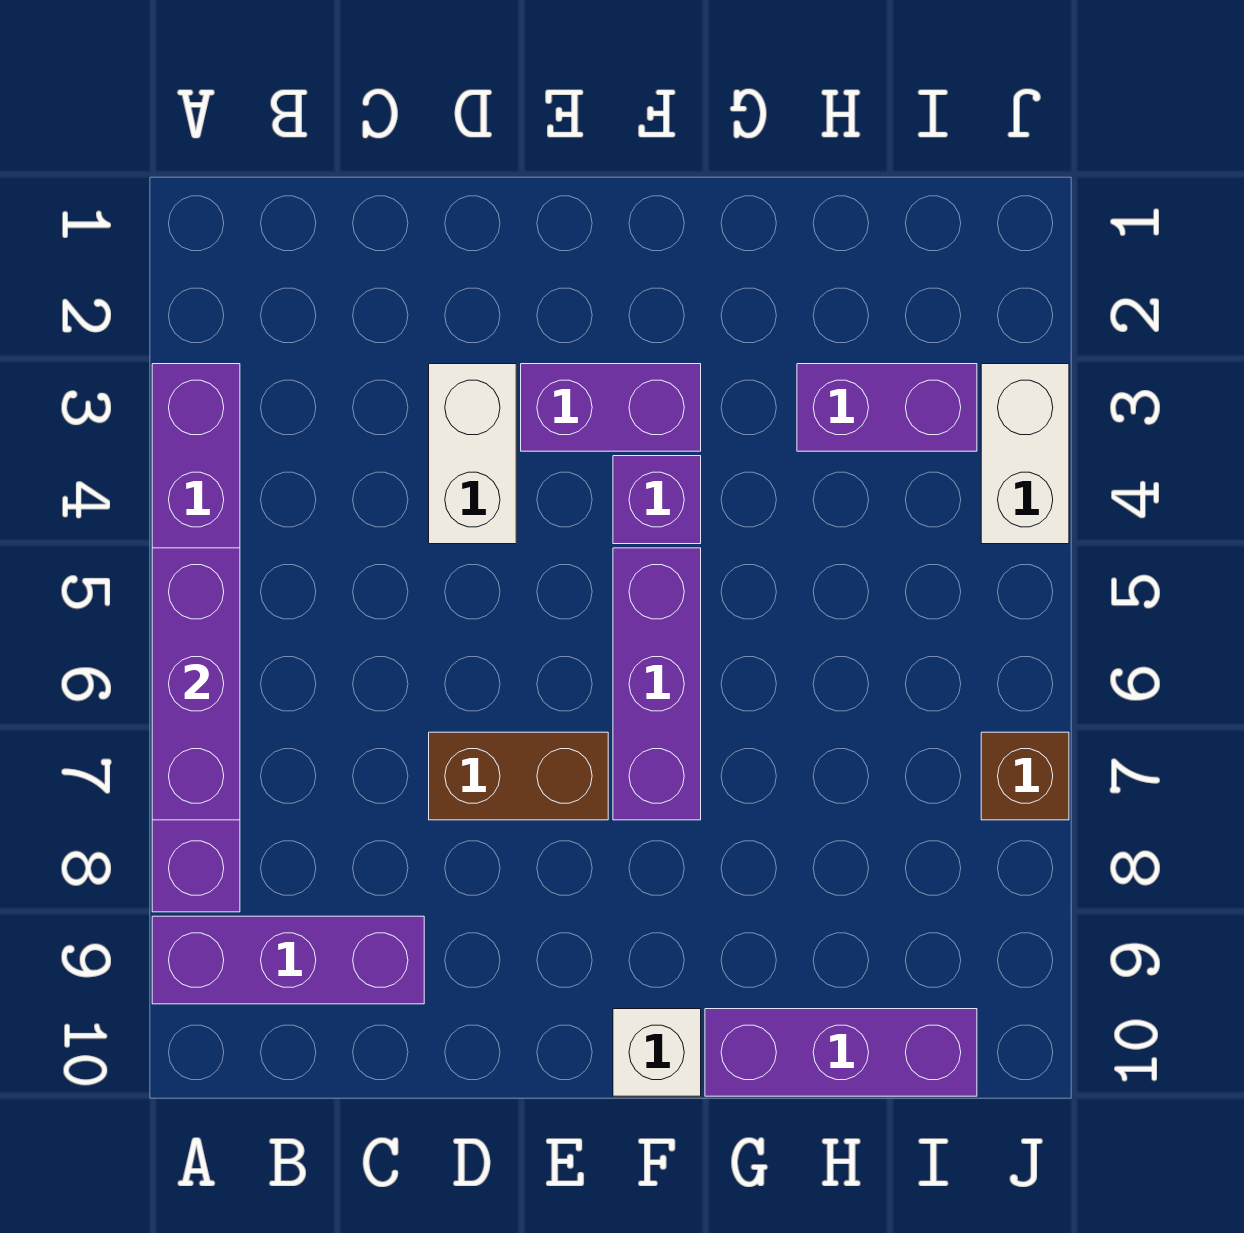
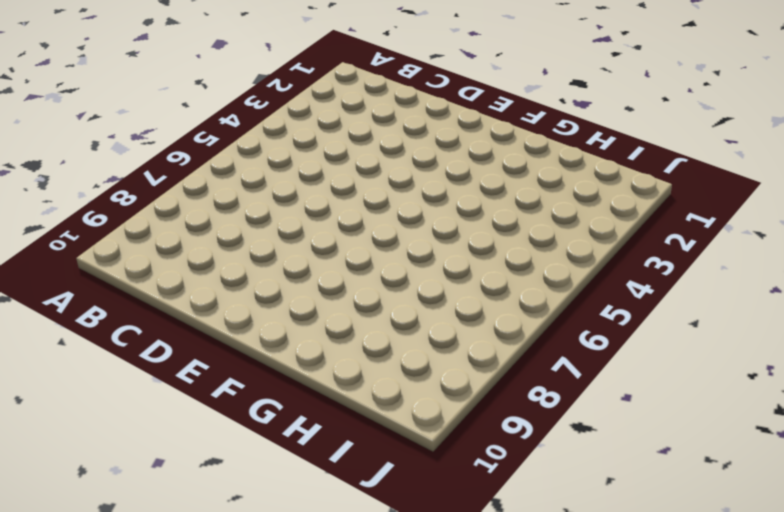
none -> purple brick A3:A8 level 1
none -> purple brick A9:C9 level 1
none -> white brick D3:D4 level 1

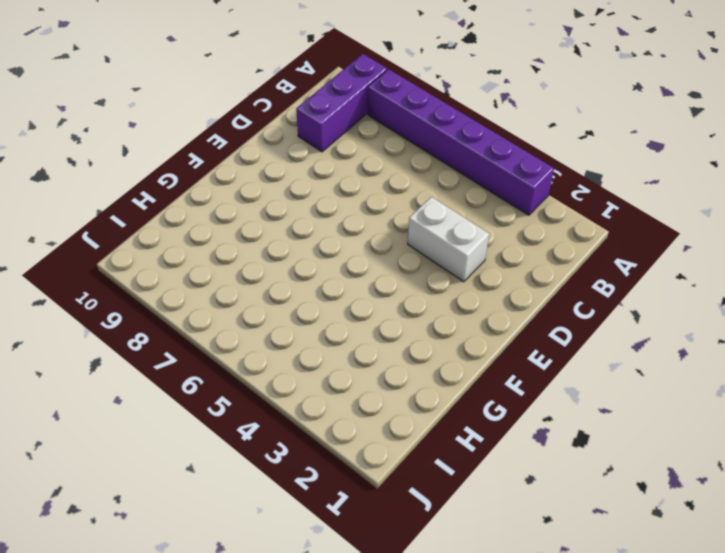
none -> brown brick D7:E7 level 1
none -> purple brick E3:F3 level 1
none -> purple brick F4 level 1

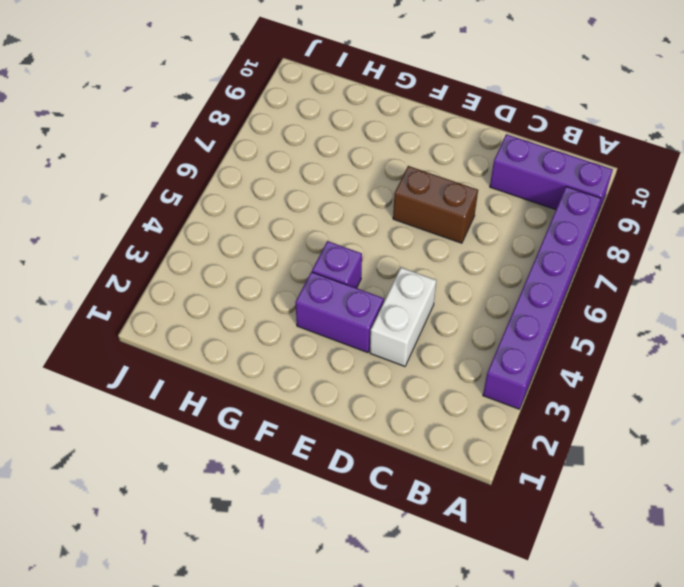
none -> purple brick F5:F7 level 1
none -> white brick F10 level 1
none -> purple brick G10:I10 level 1

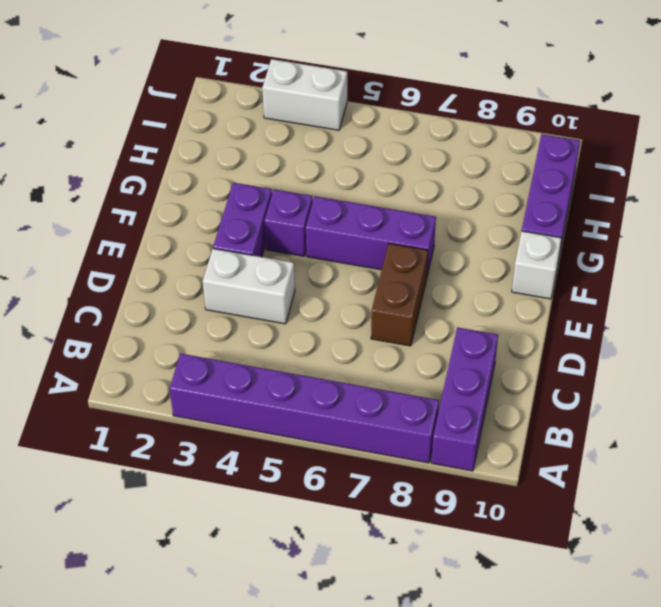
none -> purple brick H3:I3 level 1
none -> brown brick J7 level 1
none -> purple brick A5:A7 level 2

